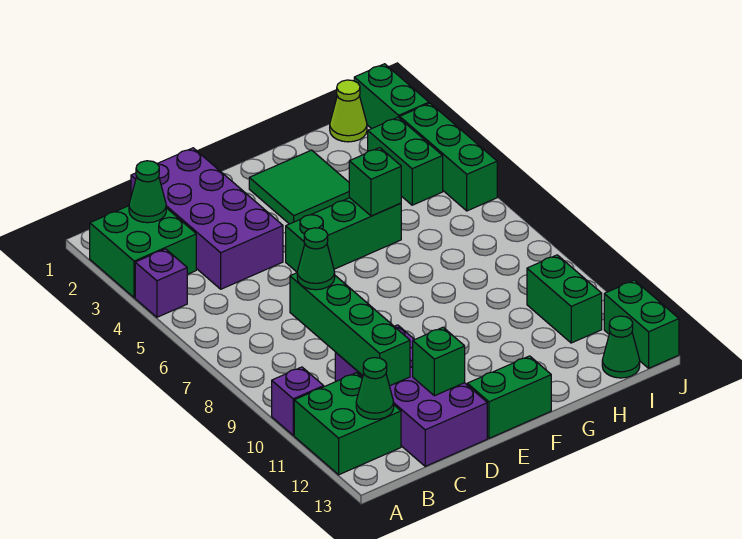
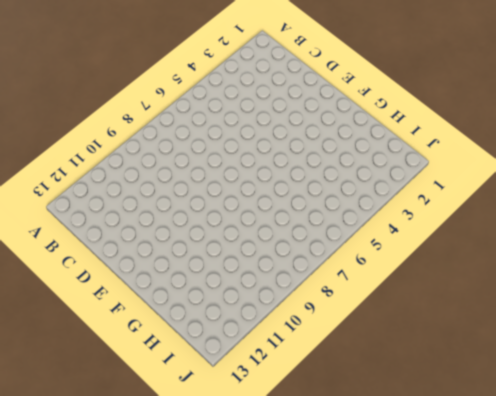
none -> green brick A2:B3 level 1
none -> purple brick A4 level 1
none -> purple brick A10 level 1

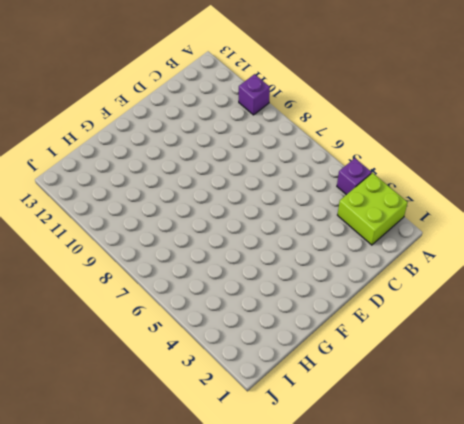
lime brick A2:B3 level 1 -> green brick A2:B3 level 1
none -> green brick A11:B12 level 1
none -> purple brick C1:D4 level 1
none -> purple brick C10:D13 level 1

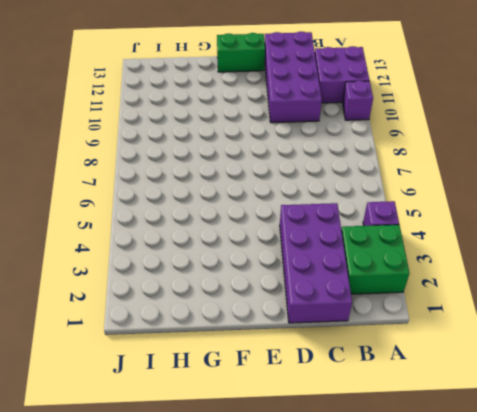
purple brick A11:B12 level 1 -> green brick A11:B12 level 1
none -> green brick E5:G5 level 1
none -> green tile F2:G3 level 1
none -> lime cone I1 level 1

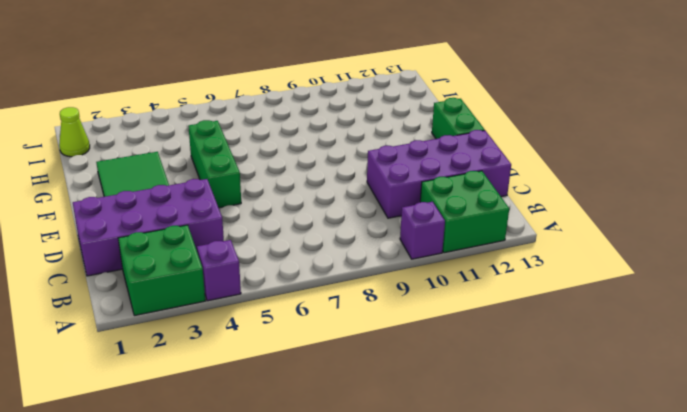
none -> green brick I3:I4 level 1
none -> green brick I10:I11 level 1
none -> green cone I13 level 1

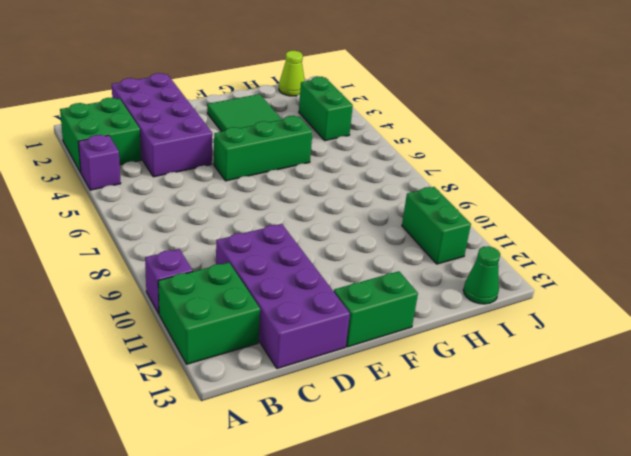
none -> green brick J1:J2 level 1
none -> green brick J3:J5 level 1
none -> green brick J12:J13 level 1

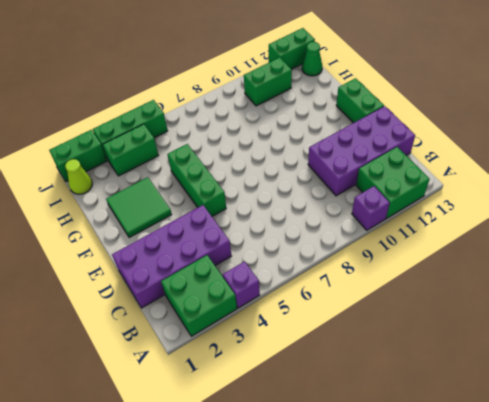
none -> green cone B2 level 2
none -> green cone B12 level 2
none -> green brick C8:C11 level 2

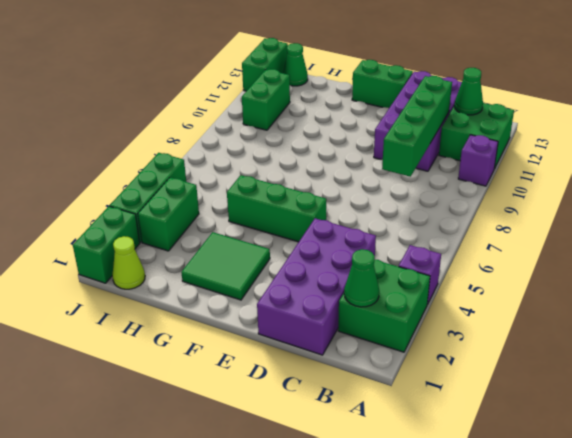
none -> green brick D12 level 2
none -> green brick G5 level 2
none -> green cone C8 level 3

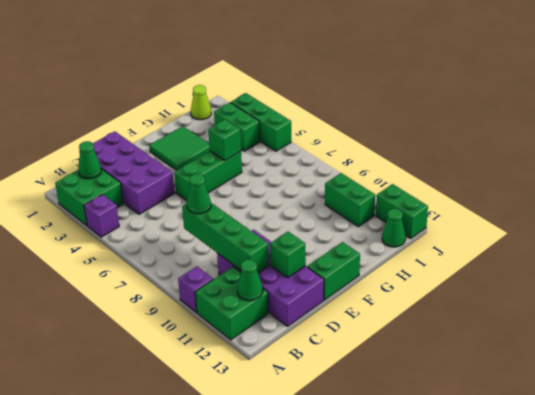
none -> green brick J1:J2 level 1

